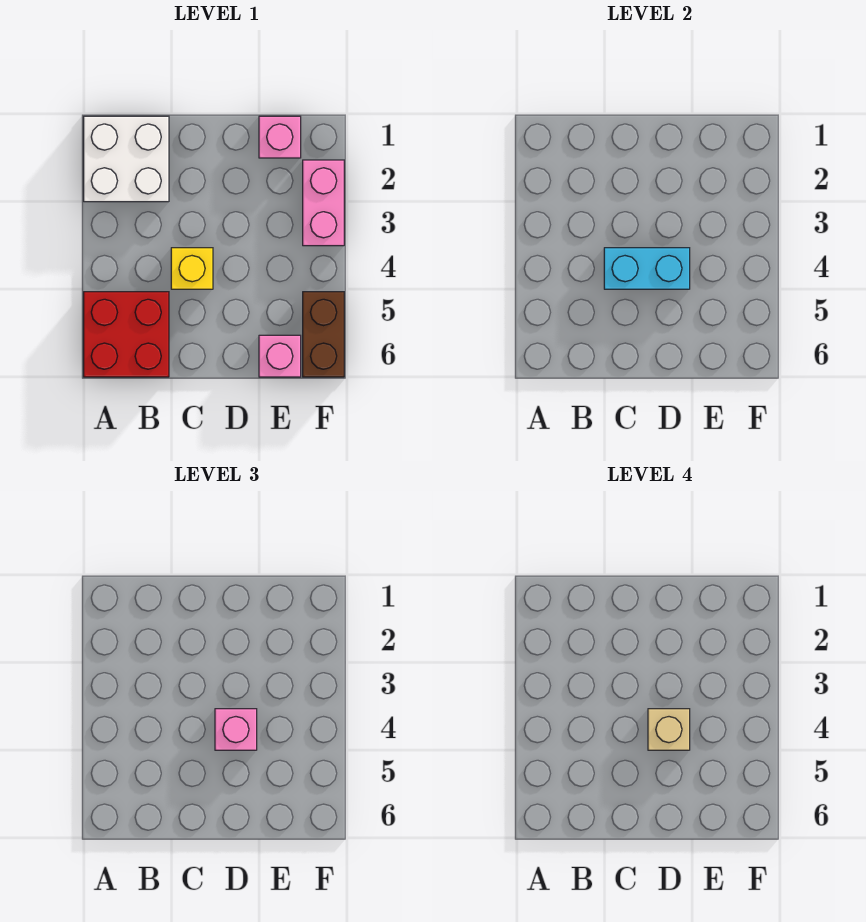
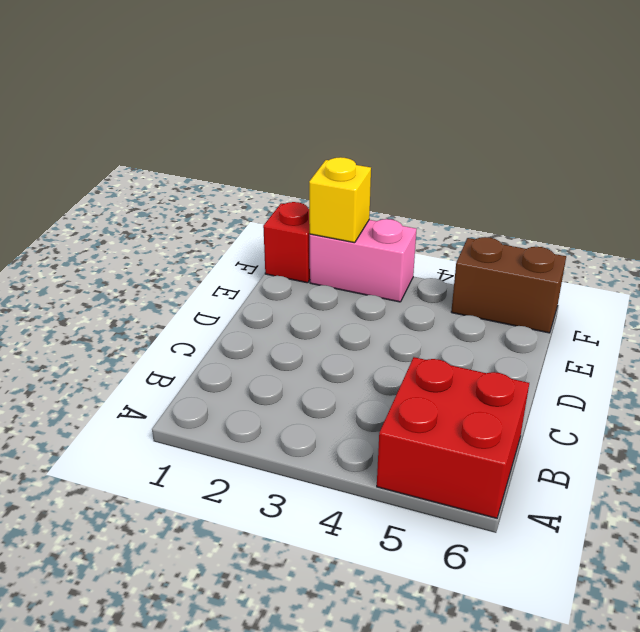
red brick F1 level 1 -> none
yellow brick F2 level 2 -> yellow brick C4 level 1
none -> white brick A1:B2 level 1
none -> pink brick E1 level 1

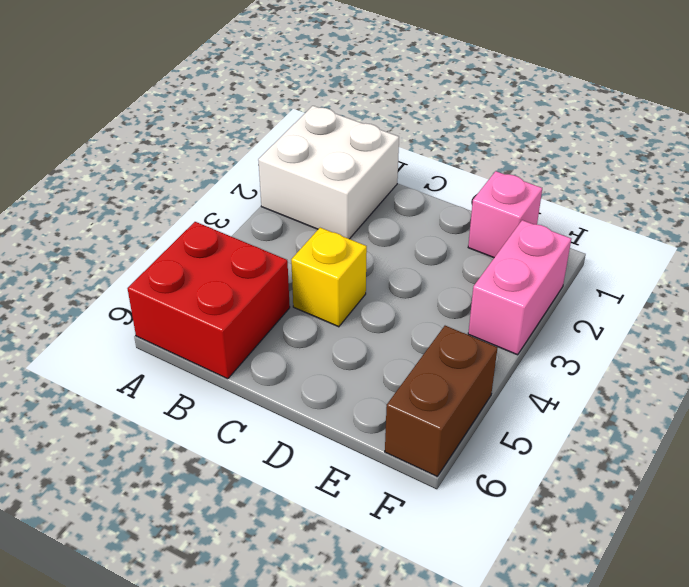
none -> pink brick E6 level 1
none -> cyan brick C4:D4 level 2

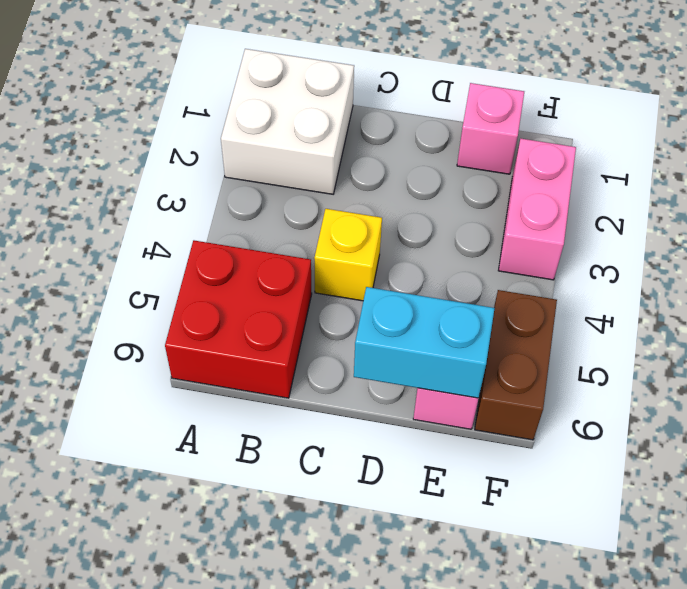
cyan brick D6:E6 level 2 -> cyan brick C4:D4 level 2
none -> pink brick D4 level 3
none -> tan brick D4 level 4

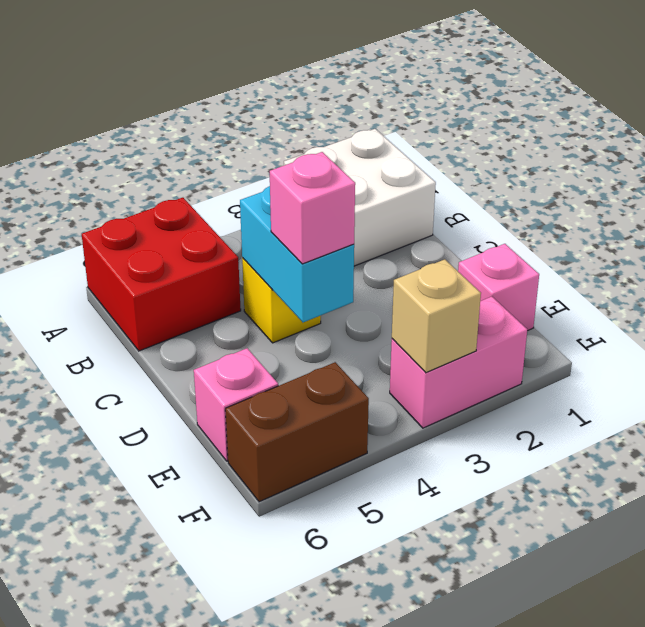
tan brick F3 level 2 -> tan brick D4 level 4

